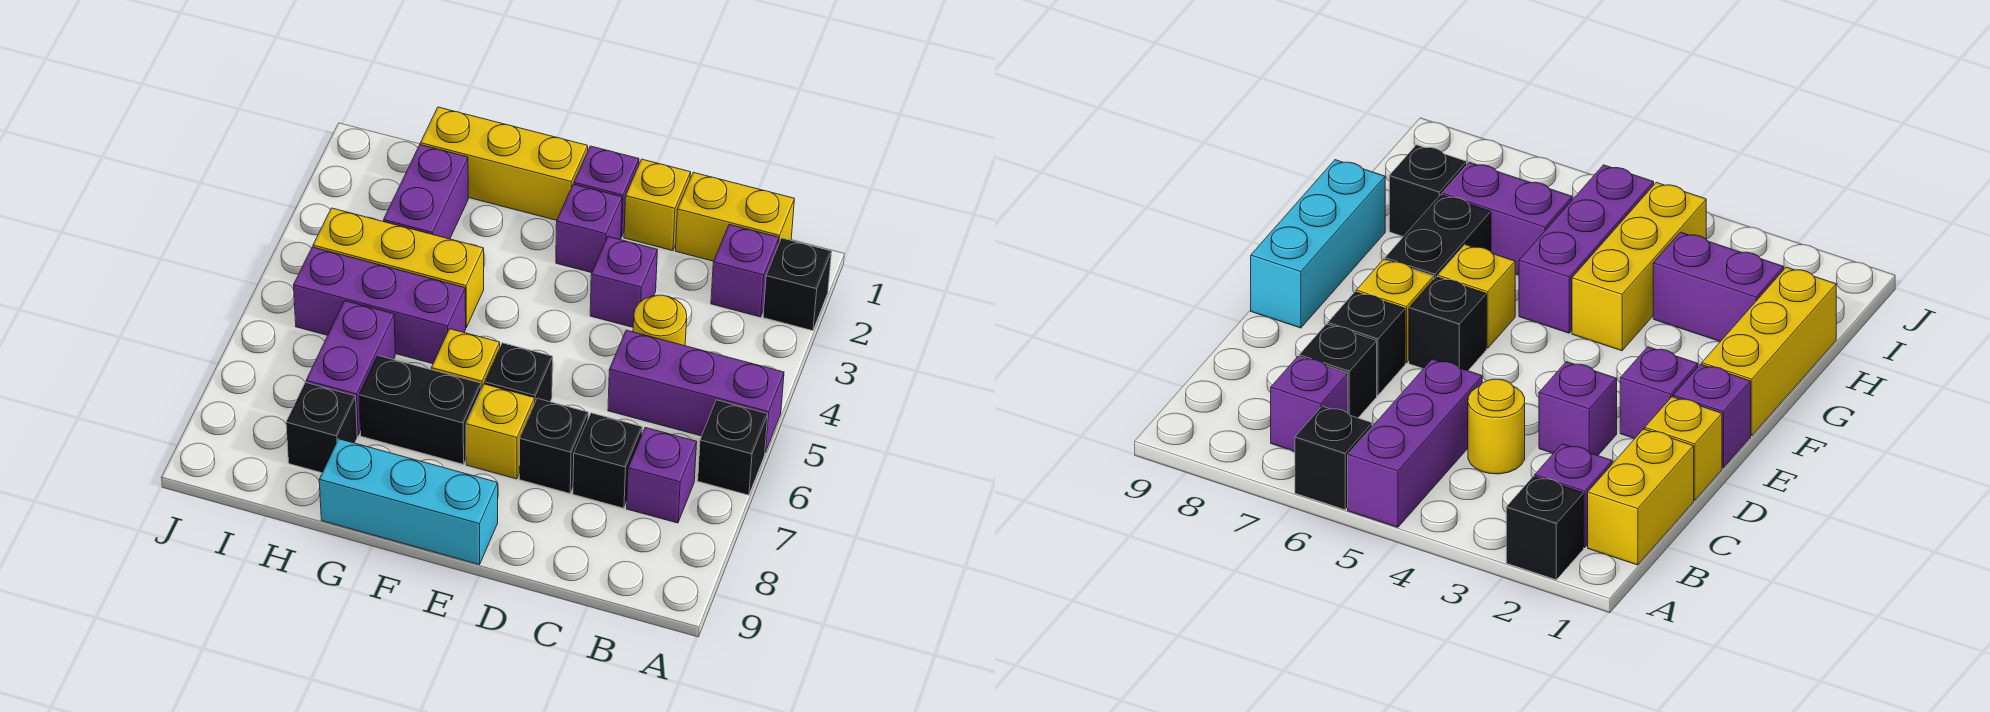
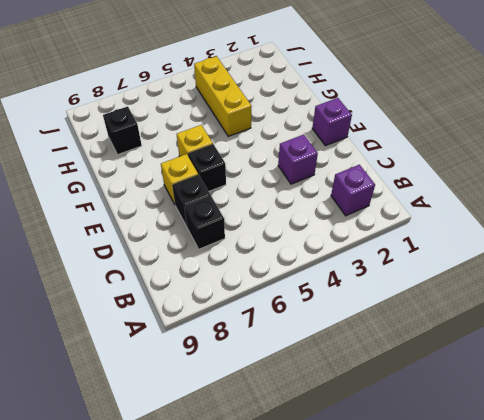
none -> black brick A2 level 1
none -> purple brick A5:C5 level 1
none -> black brick A6 level 1

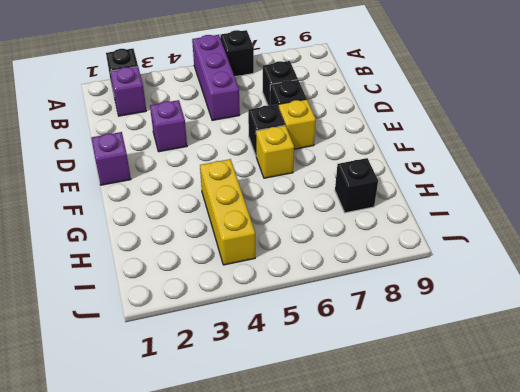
none -> yellow brick B1:C1 level 1
none -> purple brick B7 level 1
none -> yellow round brick C4 level 1

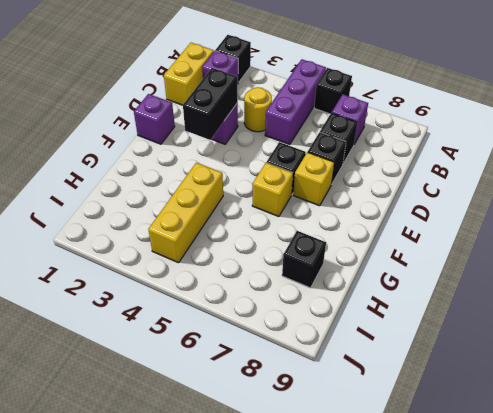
black brick D3:E3 level 2 -> black brick F7:G7 level 1
none -> yellow brick D1 level 1
none -> purple brick E2 level 1
none -> cyan brick E9:G9 level 1

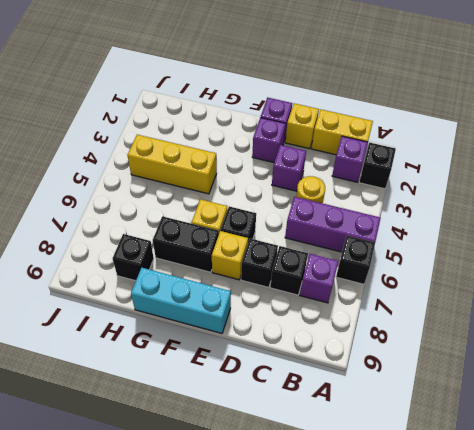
none -> yellow brick F1:H1 level 1
none -> purple brick G5:I5 level 1
none -> purple brick H2:H3 level 1

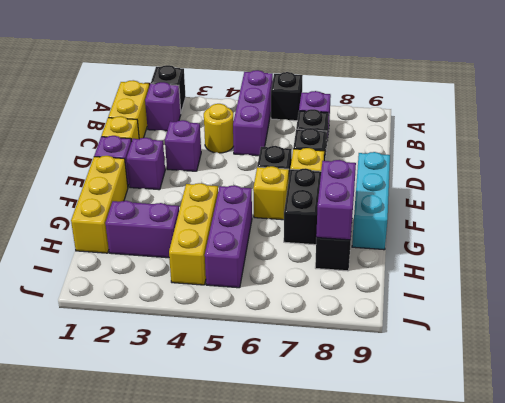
purple brick G8:H8 level 2 -> purple brick H6:H7 level 1

